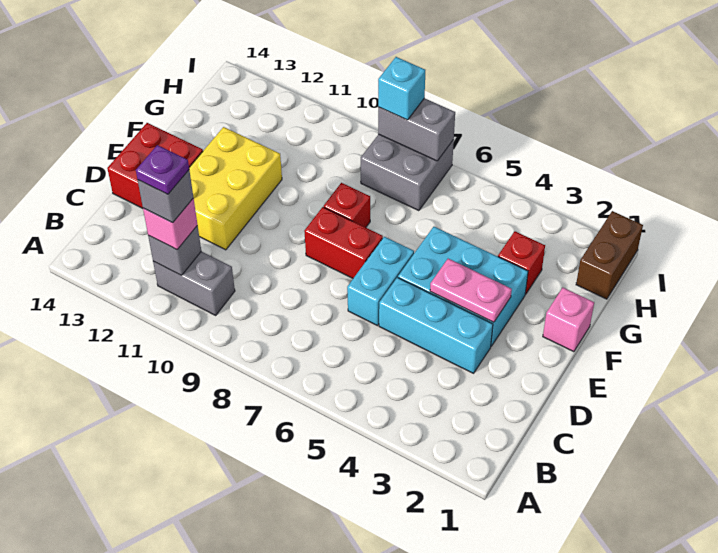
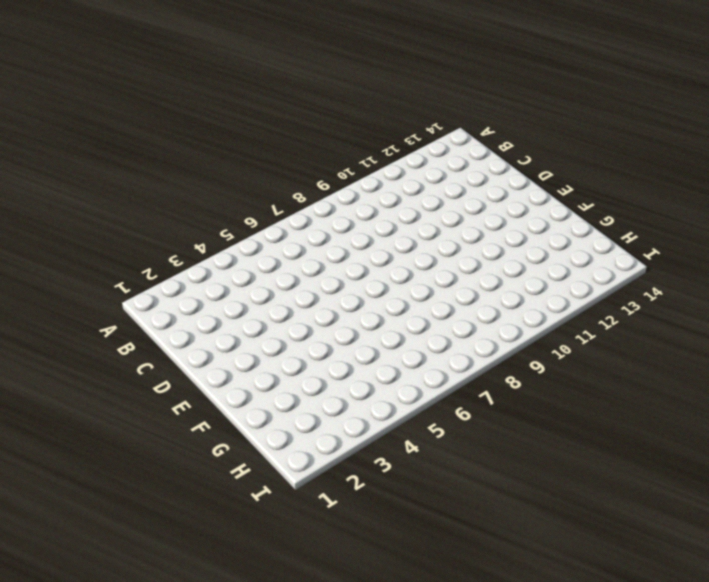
none -> grey brick B10:B11 level 1
none -> cyan brick D3:D5 level 1
none -> cyan brick D6:E6 level 1

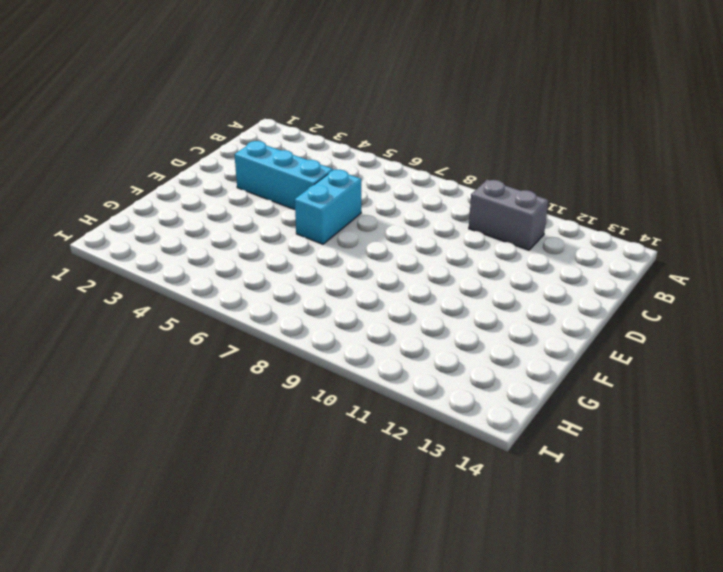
none -> yellow brick D11:F12 level 1
none -> red brick D13:E14 level 1
none -> cyan brick E3:F5 level 1

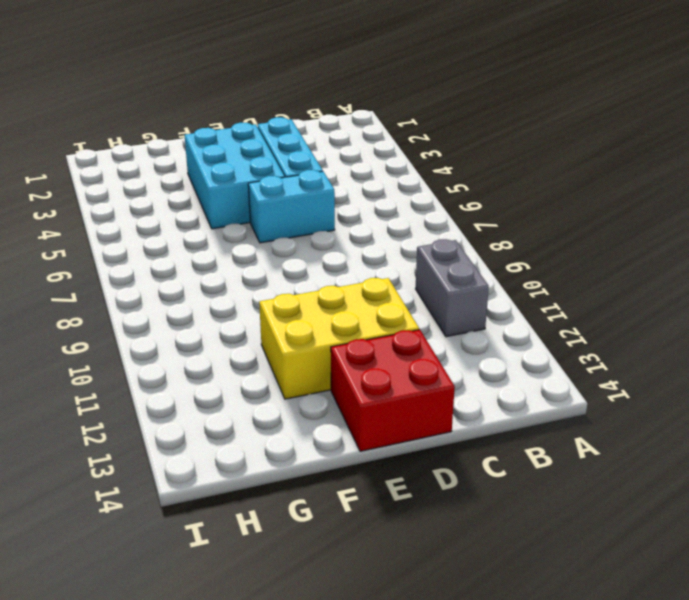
none -> red brick E7:E8 level 1
none -> pink brick F1 level 1
none -> red brick F8 level 1

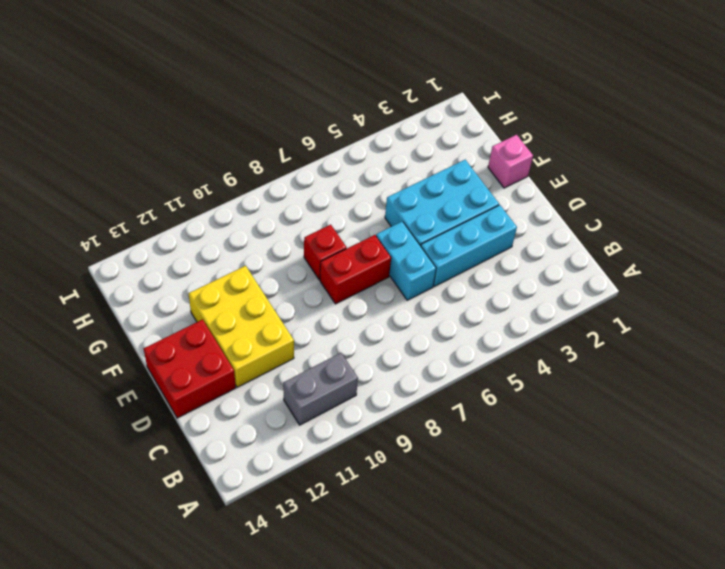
none -> red brick G3 level 1
none -> brown brick H1:I1 level 1
none -> grey brick H7:I8 level 1

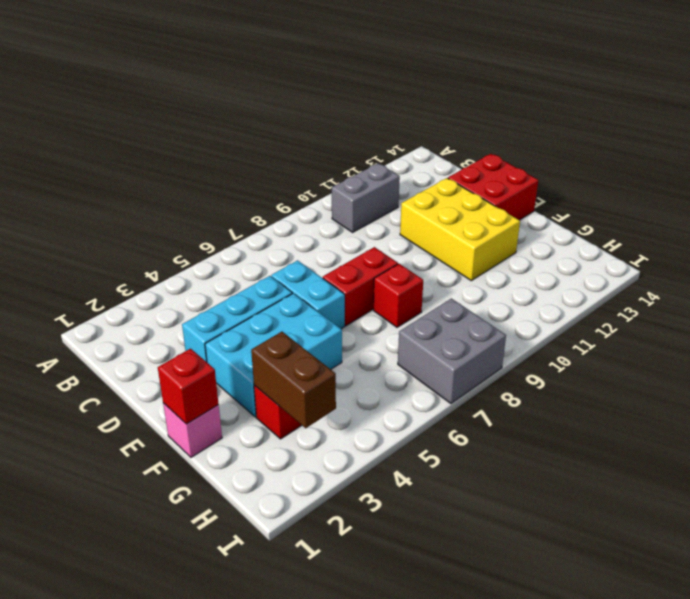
red brick F1 level 2 -> none
brown brick G3:H3 level 2 -> brown brick H1:I1 level 1
none -> grey brick B11 level 2
none -> pink plate E3:E4 level 2
none -> grey brick I7:I8 level 2

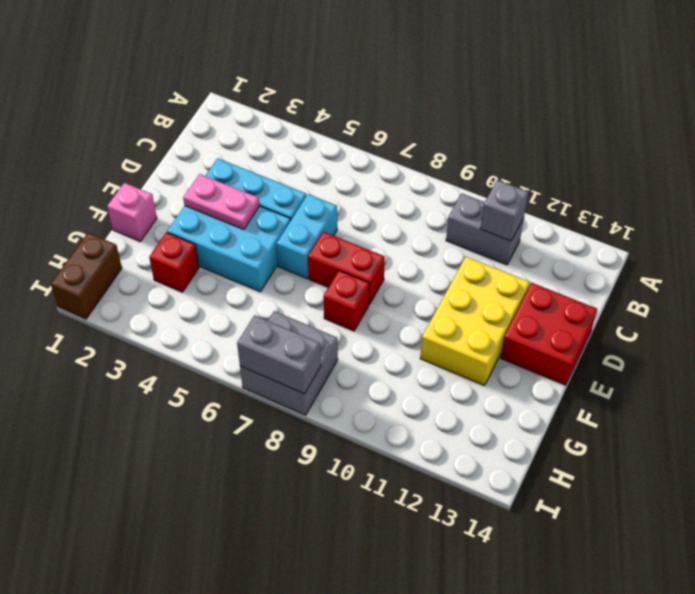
none -> pink brick B11 level 3
none -> cyan brick I8 level 3
none -> grey brick B11 level 4

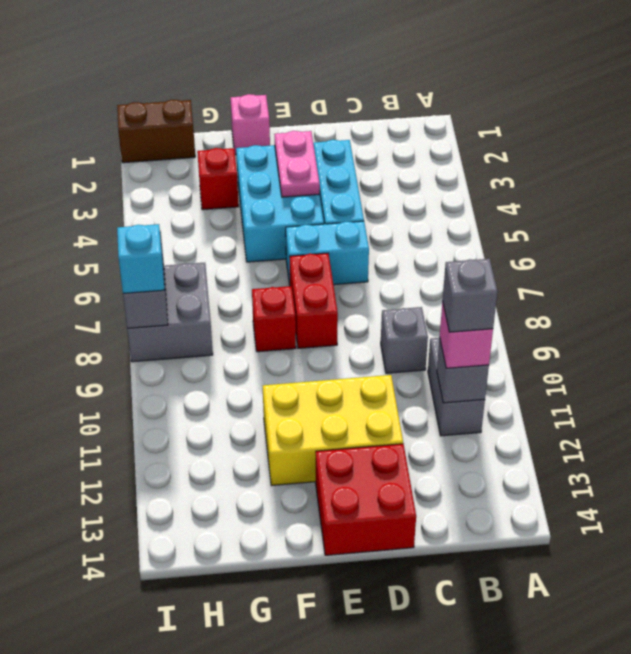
grey brick C9 level 1 -> none
none -> purple plate B11 level 5

